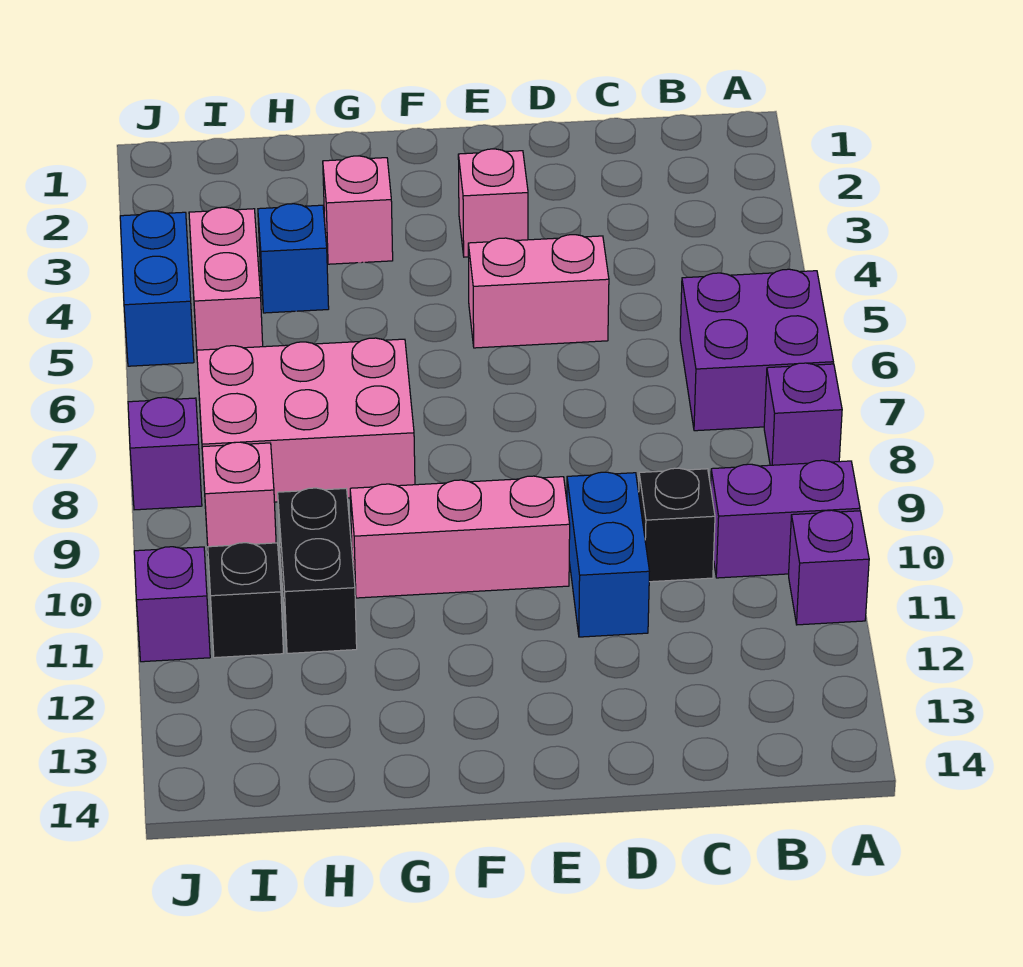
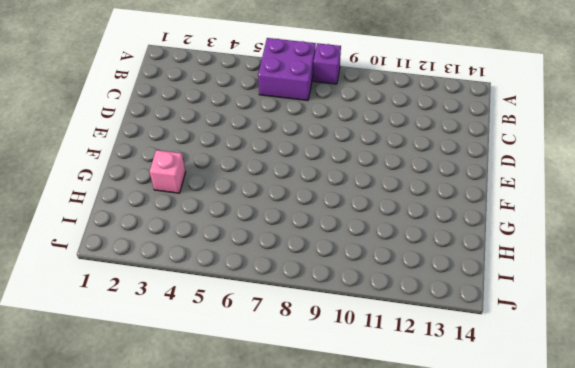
none -> purple brick A10:B10 level 1
none -> purple brick A11 level 1
none -> black brick C10 level 1

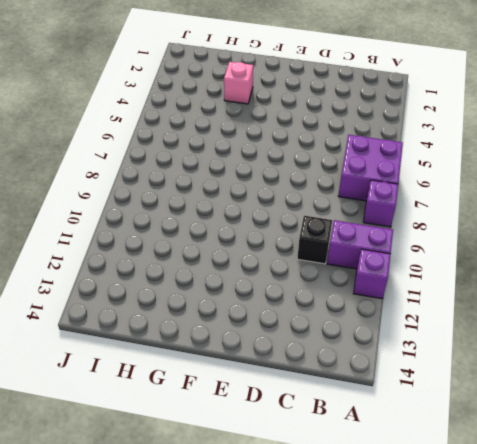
none -> pink brick D5:E5 level 1
none -> blue brick D10:D11 level 1
none -> pink brick E3 level 1

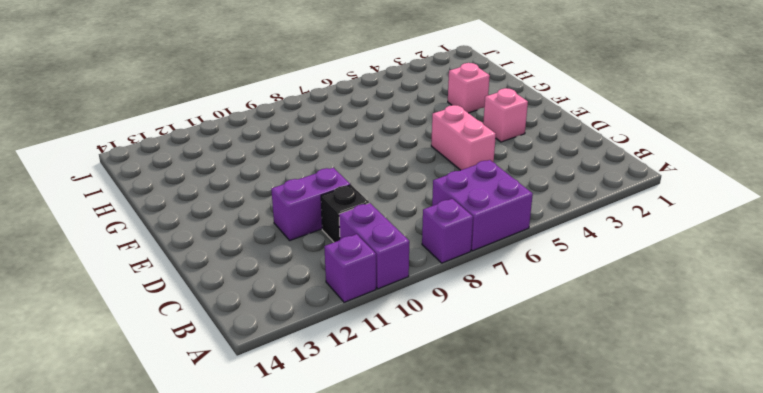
purple brick D10:D11 level 1 -> blue brick D10:D11 level 1
none -> pink brick E10:G10 level 1
none -> pink brick G7:I8 level 1
none -> blue brick H4 level 1

